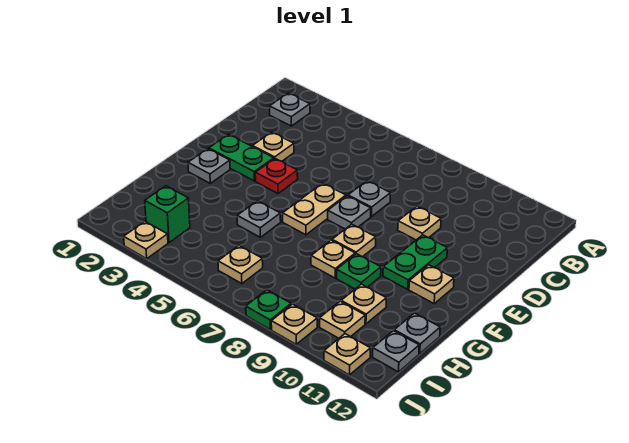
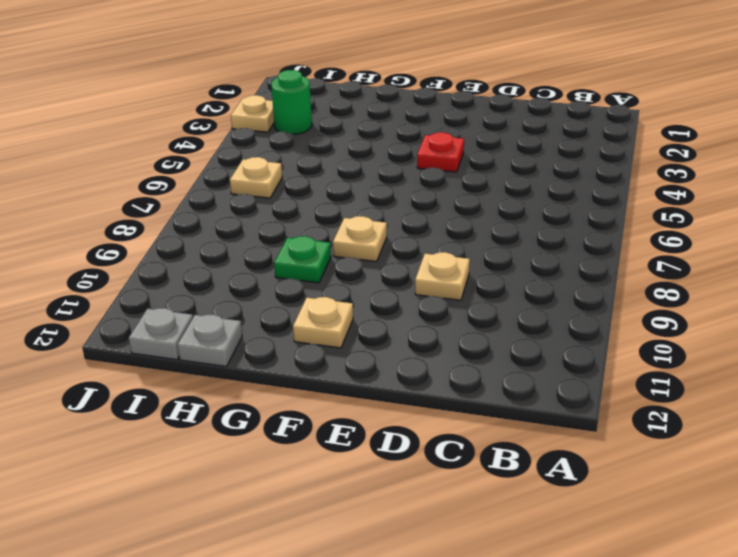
green round brick I3 level 1 -> green brick I3 level 1
none -> grey plate B2 level 1
none -> tan plate D3 level 1
none -> grey plate D7 level 1

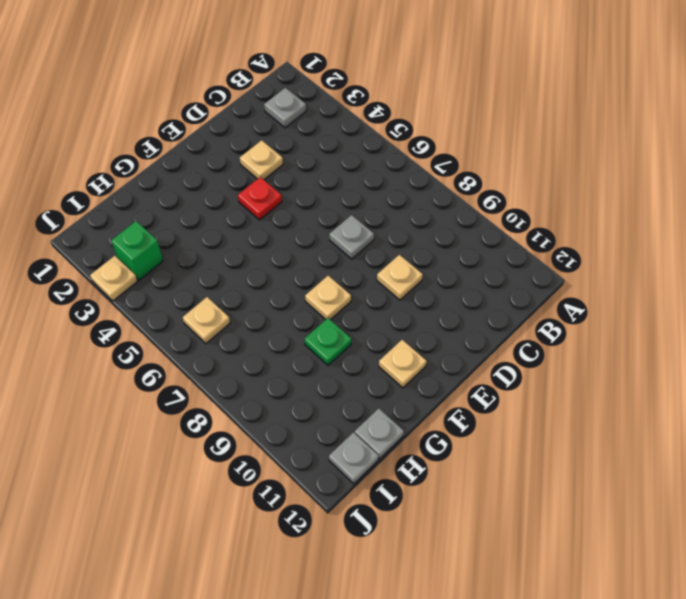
none -> green plate E2:E3 level 1
none -> tan plate E6:F6 level 1
none -> grey plate E7 level 1

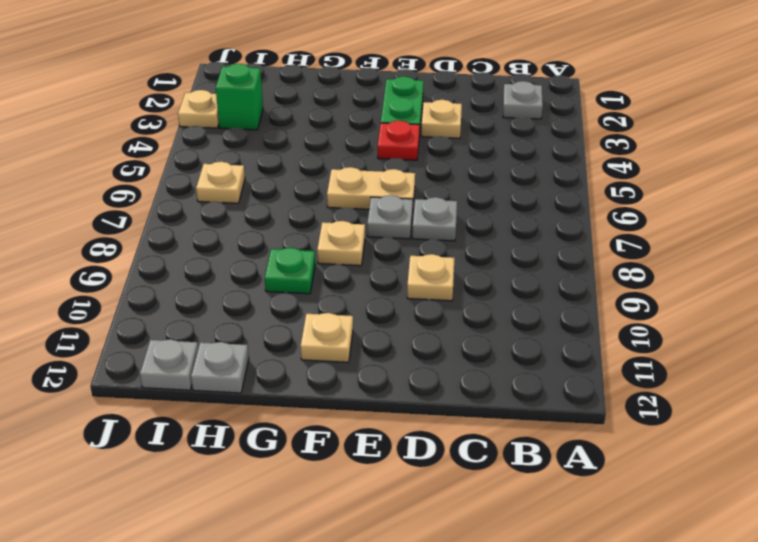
none -> green plate E10:F10 level 1
none -> grey plate F2 level 1
none -> grey plate G5 level 1

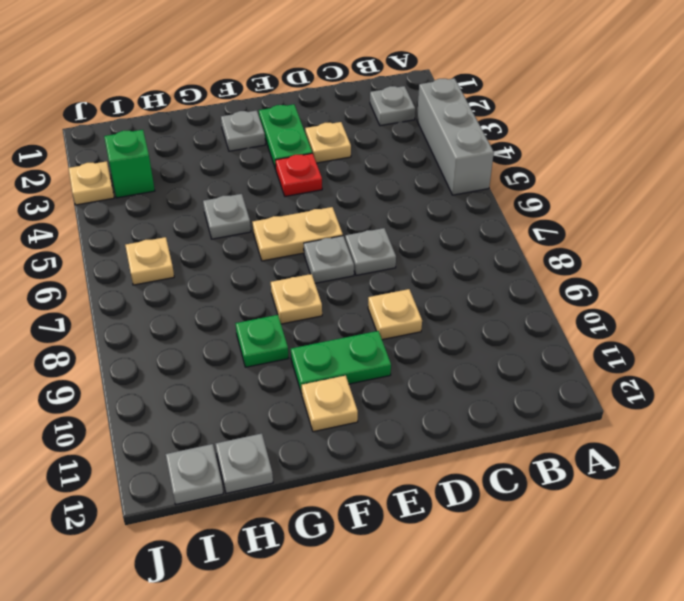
grey brick A3:A5 level 1 -> none
none -> tan plate G8 level 1
none -> tan plate H10 level 1
none -> tan plate I10 level 1

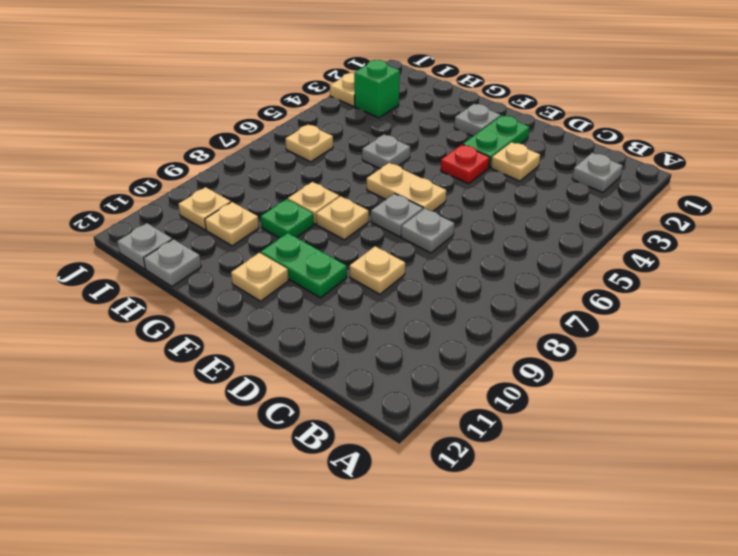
none -> green plate J8 level 1
none -> tan plate J9 level 1
none -> tan plate J11 level 1

